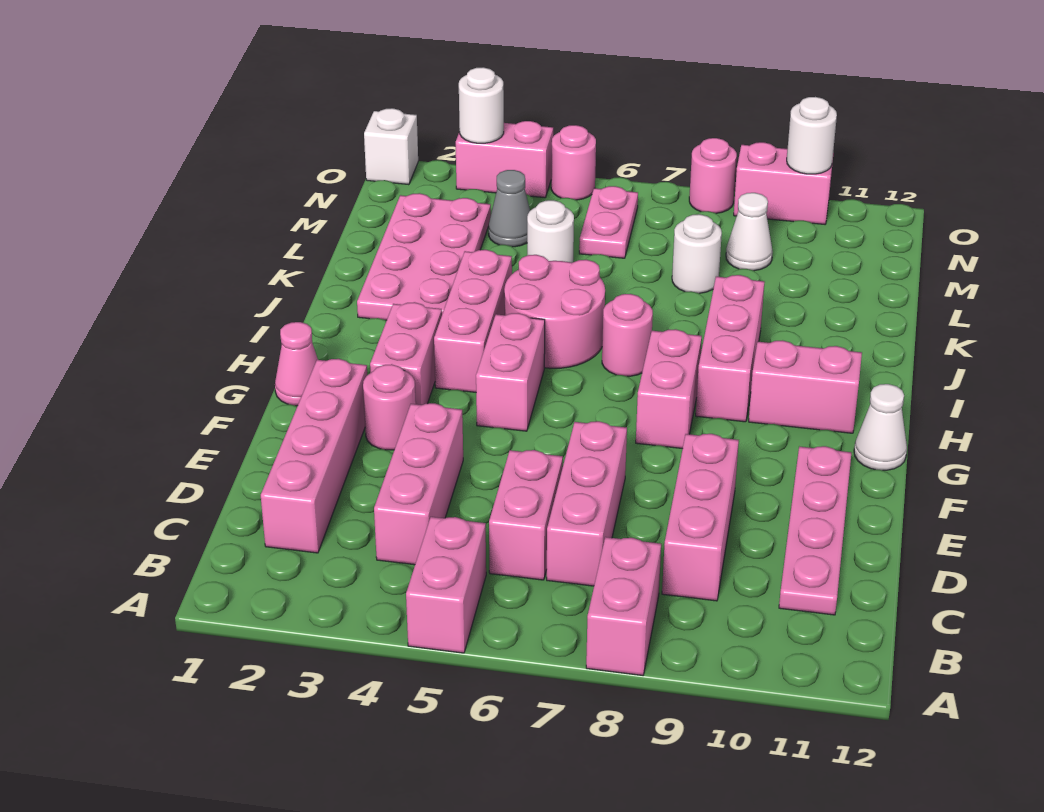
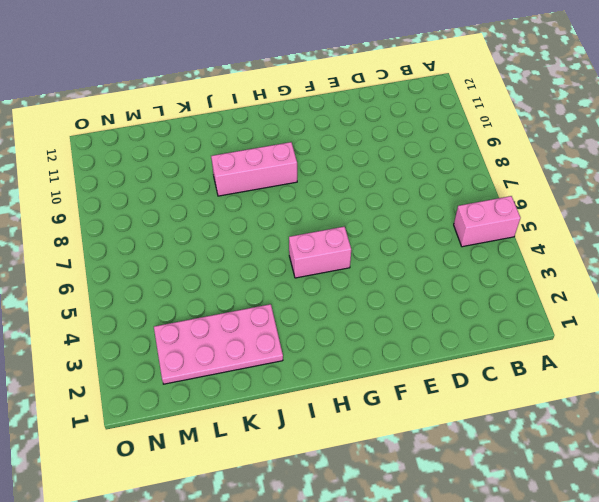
none -> pink brick A8:B8 level 1
none -> pink brick C2:F2 level 1
none -> pink brick C4:E4 level 1
none -> pink brick C6:D6 level 1

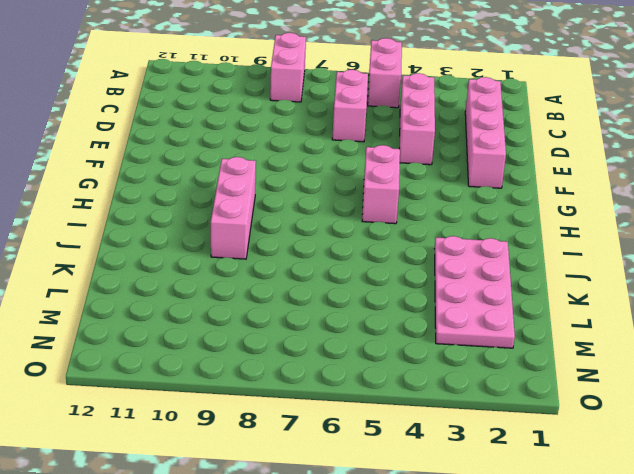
none -> pink brick C7:E7 level 1
none -> pink brick C9:E9 level 1
none -> pink plate C11:F11 level 1
none -> pink round brick F3 level 1

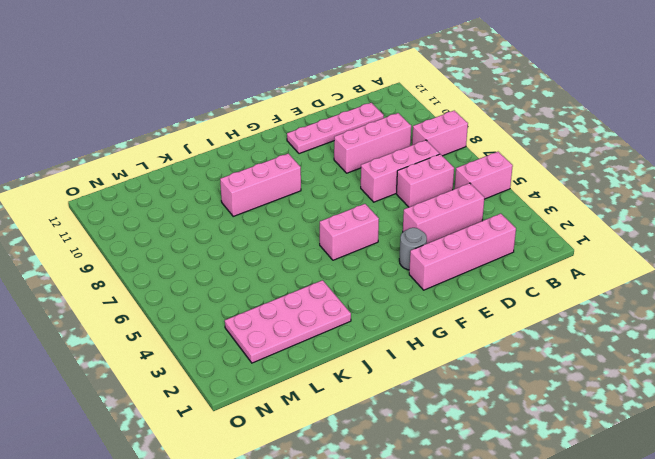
grey round brick F3 level 1 -> pink round brick F3 level 1
none -> pink cone G1 level 1
none -> pink brick G3:H3 level 1
none -> pink brick G8:H8 level 1
none -> white cone G12 level 1

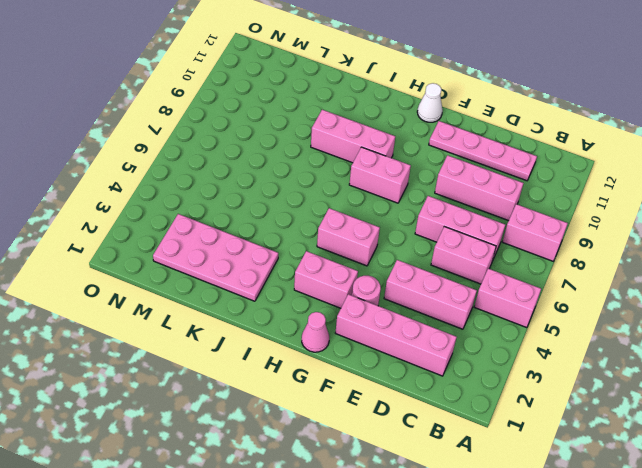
none -> pink brick H4:J4 level 1
none -> pink brick H10:H11 level 1
none -> pink round brick I5:J6 level 1
none -> pink round brick I7 level 1

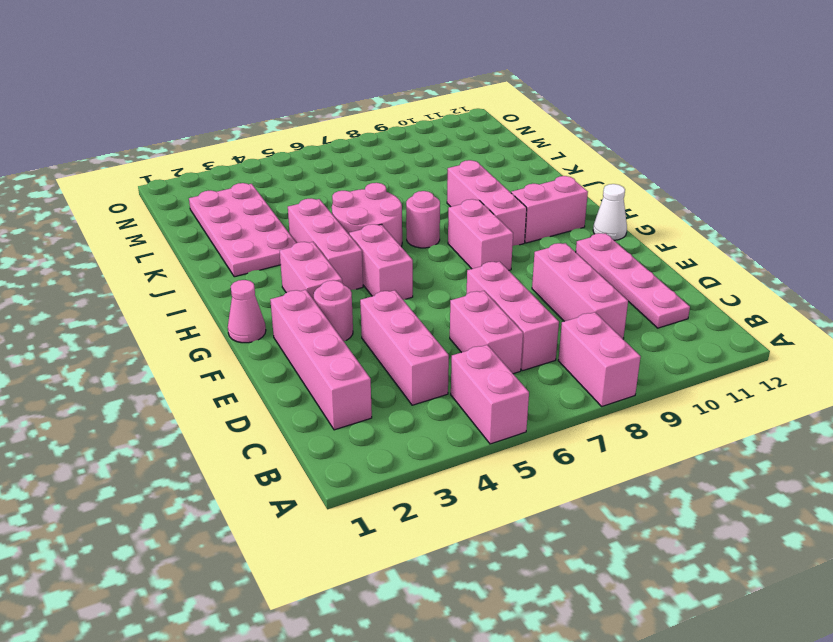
none -> white round brick L5 level 1
none -> white round brick L8 level 1
none -> grey cone M4 level 1
none -> pink plate M6:N6 level 1

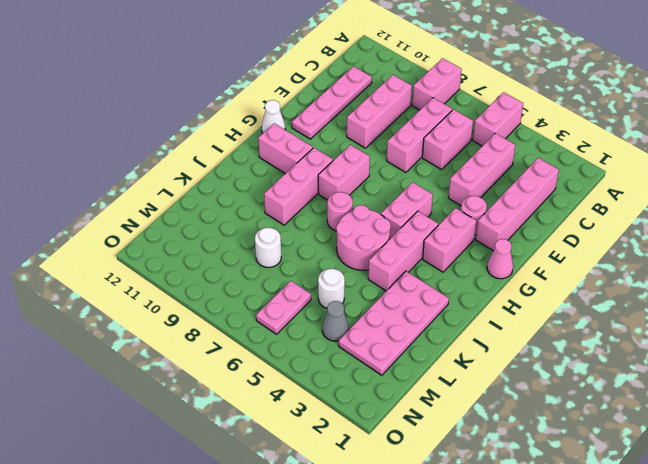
none -> white cone M9 level 1
none -> white brick O1 level 1
none -> pink brick O3:O4 level 1
none -> pink round brick O5 level 1

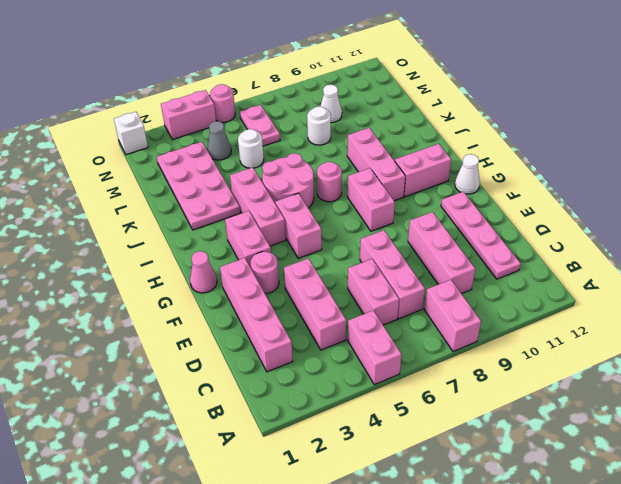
none -> pink round brick O8 level 1
none -> pink brick O9:O10 level 1
none -> white round brick O3 level 2
none -> white round brick O10 level 2

